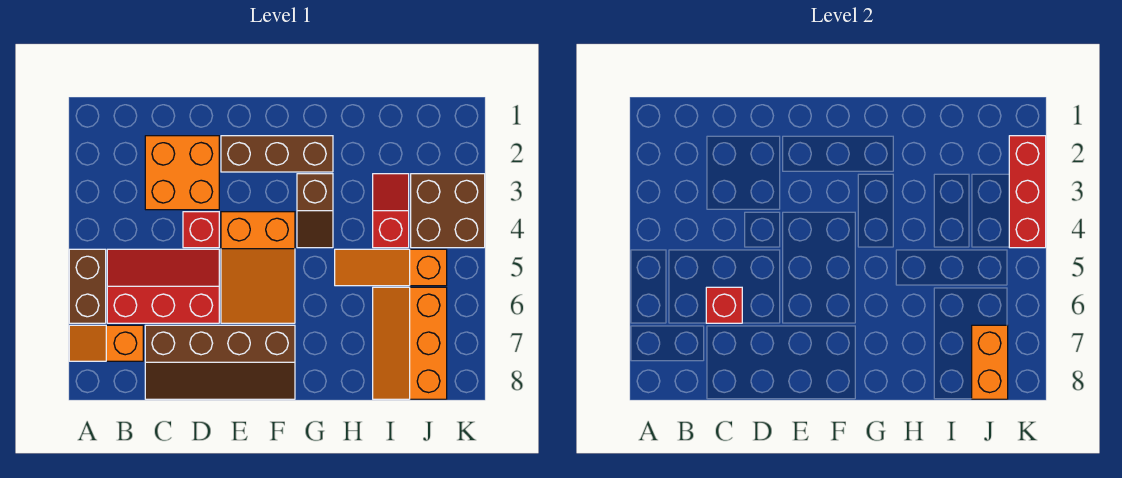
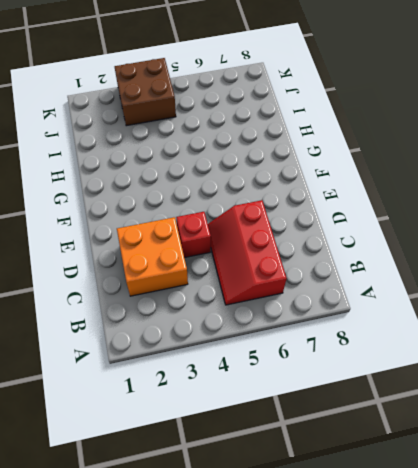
none -> brown brick A5:A6 level 1
none -> orange slope A7:B7 level 1 top B
none -> brown slope C7:F8 level 1 top 7

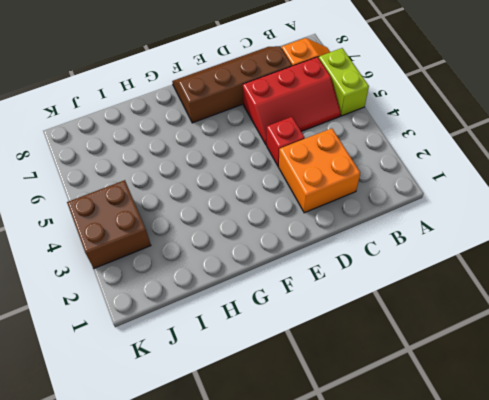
lime brick A5:A6 level 1 -> brown brick A5:A6 level 1
none -> brown brick E2:G2 level 1
none -> orange slope E4:F6 level 1 top 4
none -> brown slope G3:G4 level 1 top 3

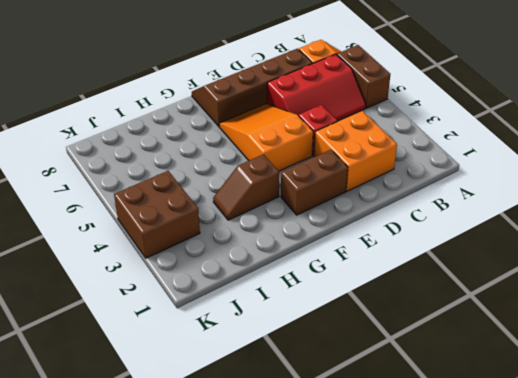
brown brick E2:F2 level 1 -> brown brick E2:G2 level 1
brown slope G3:H3 level 1 top G -> brown slope G3:G4 level 1 top 3
none -> orange slope H5:J5 level 1 top J
none -> red slope I3:I4 level 1 top 4
none -> orange slope I6:J8 level 1 top J

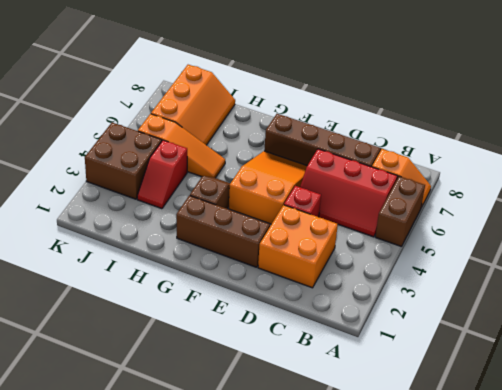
none -> red brick C6 level 2
none -> orange brick J7:J8 level 2
none -> red brick K2:K4 level 2

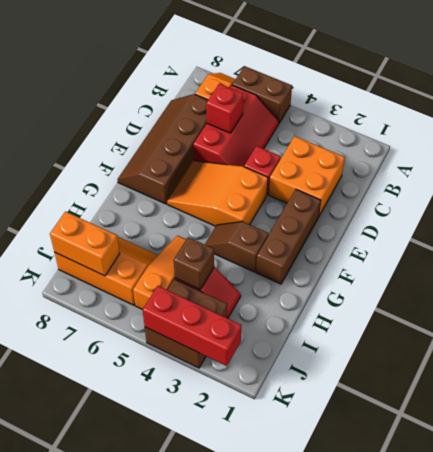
brown brick I4 level 2 -> none

